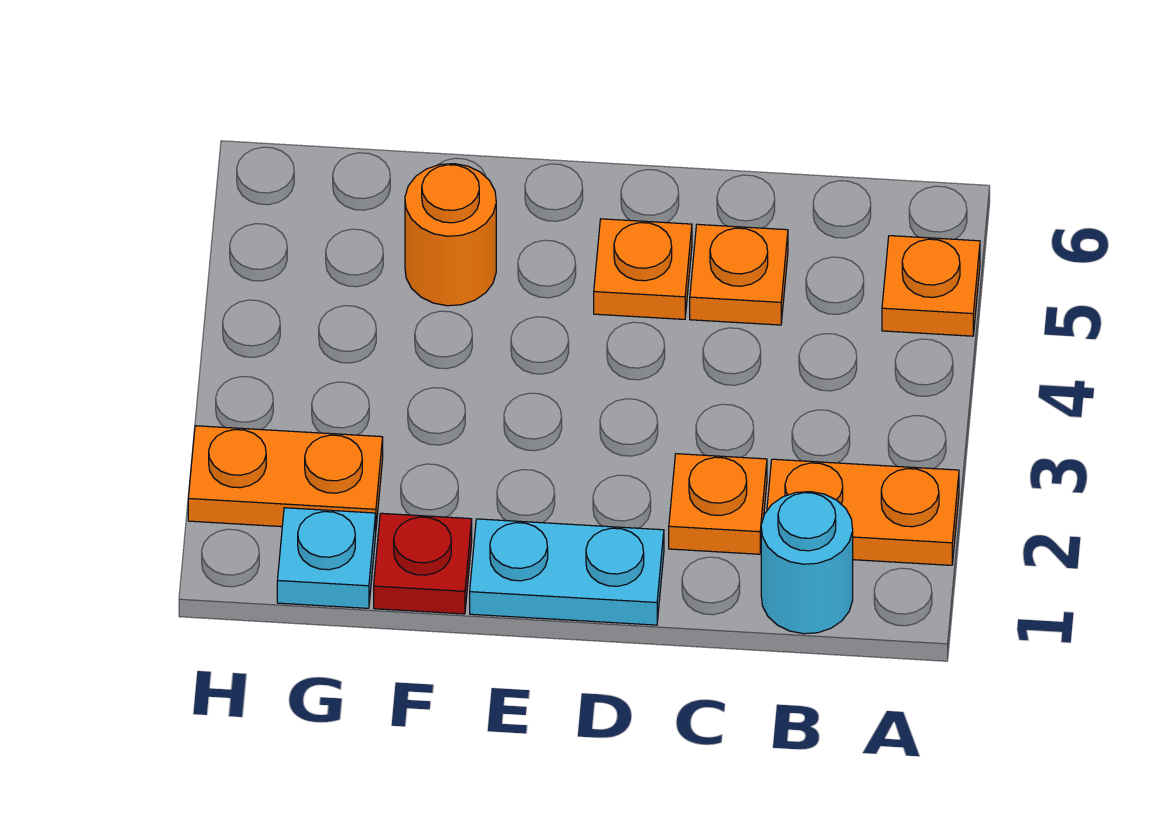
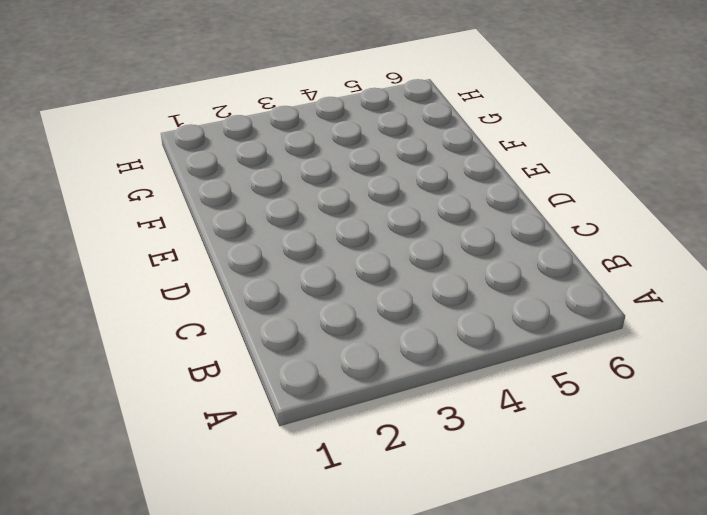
none -> orange plate A2:B2 level 1
none -> orange plate A5 level 1

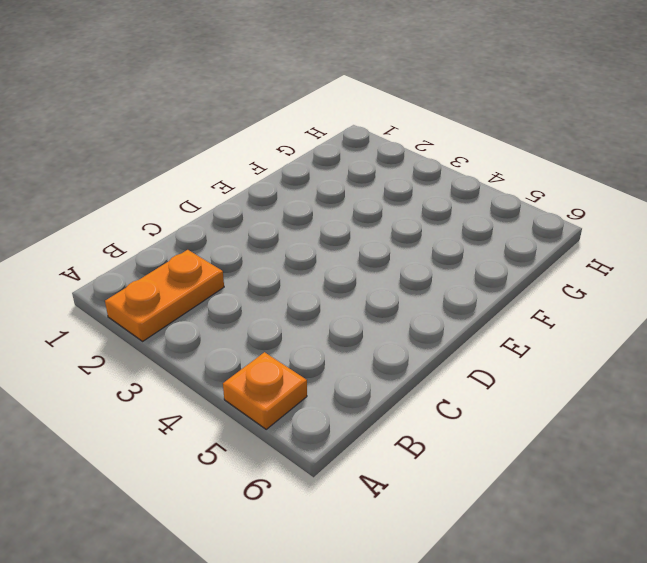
none -> cyan round brick B1 level 1
none -> orange plate C2 level 1

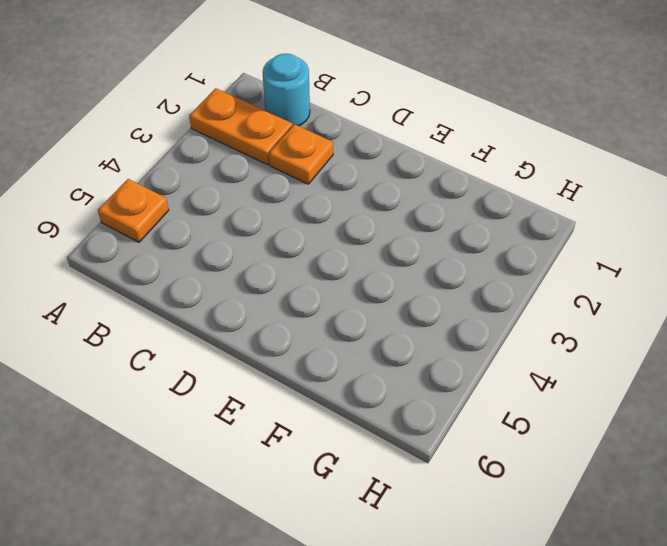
none -> orange plate C5 level 1
none -> cyan plate D1:E1 level 1

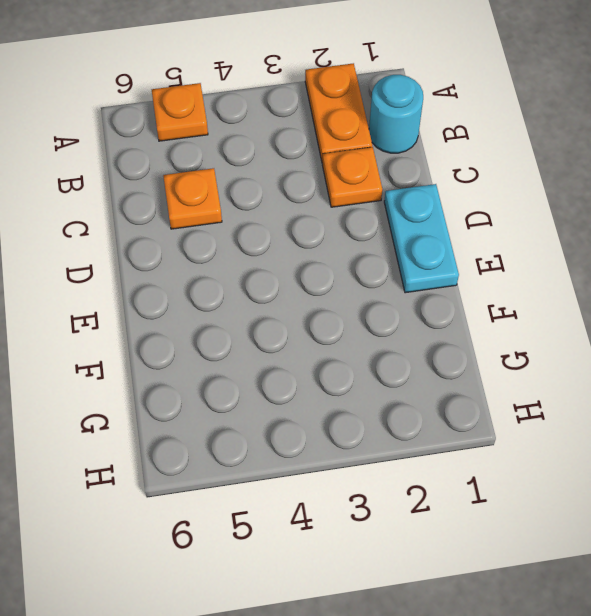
none -> orange plate D5 level 1
none -> red plate F1 level 1

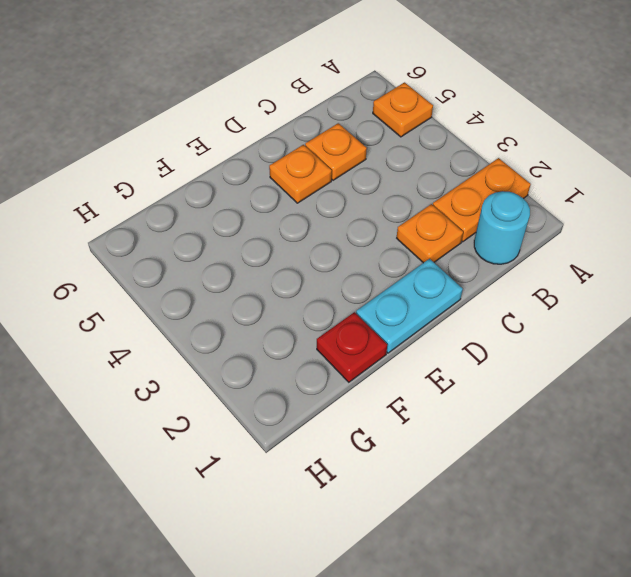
none -> orange round brick F5 level 1
none -> cyan plate G1 level 1

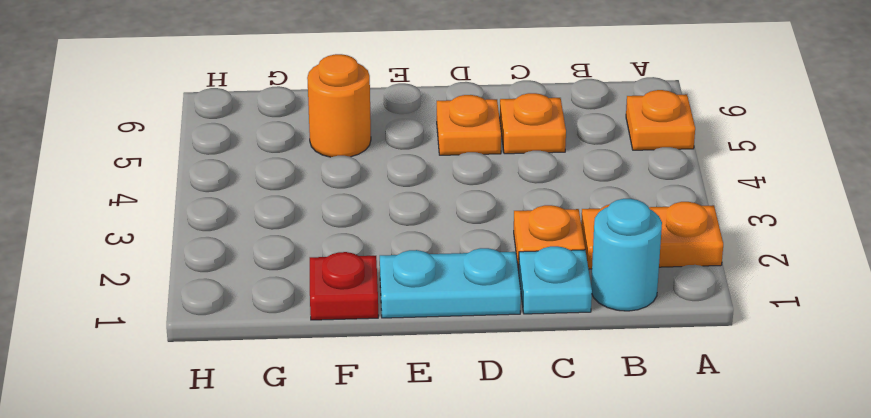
cyan plate C1 level 1 -> cyan plate G1 level 1
none -> orange plate G2:H2 level 1

